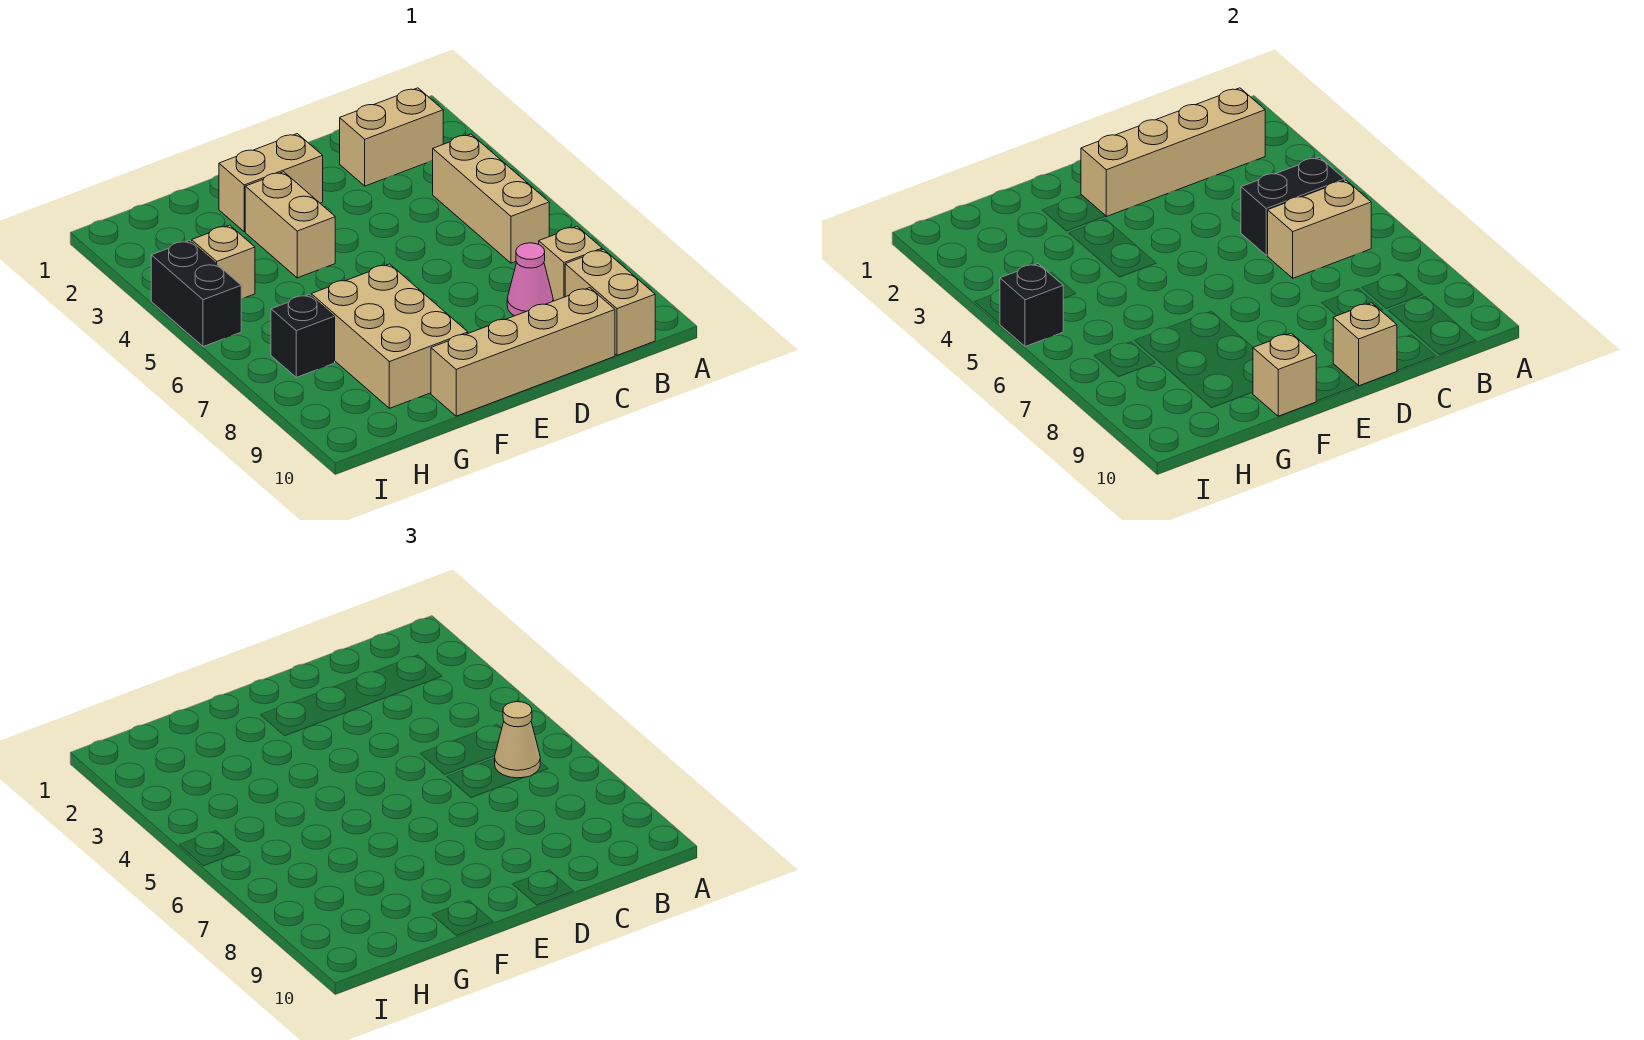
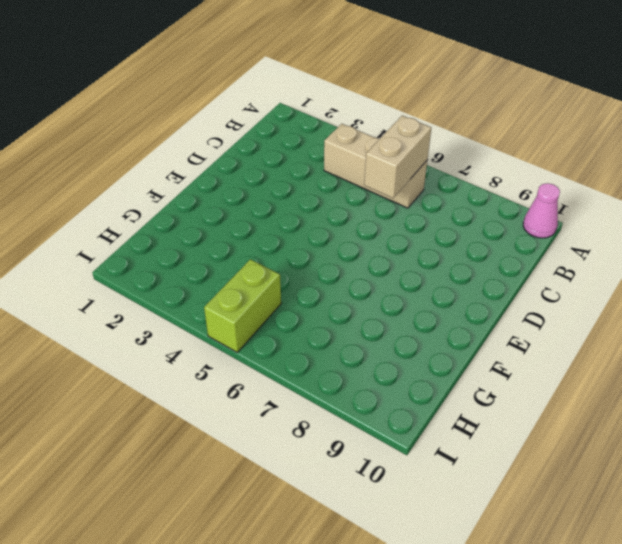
pink cone A10 level 1 -> pink cone C8 level 1
lime brick H5:I5 level 1 -> black brick I4:I5 level 1
none -> tan brick B2:C2 level 1
none -> tan brick B8 level 1
none -> tan brick B9:B10 level 1

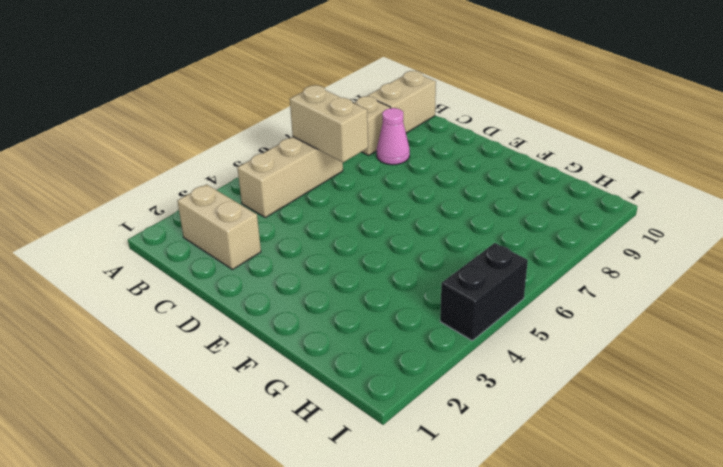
none -> tan brick C10:F10 level 1
none -> tan brick E2:F2 level 1
none -> tan brick F3:F4 level 1

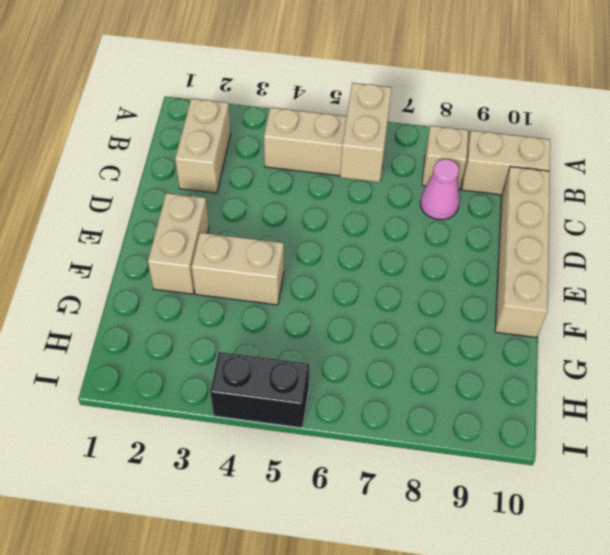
none -> tan brick F7:G9 level 1
none -> tan brick H4 level 1
none -> black brick H7 level 1

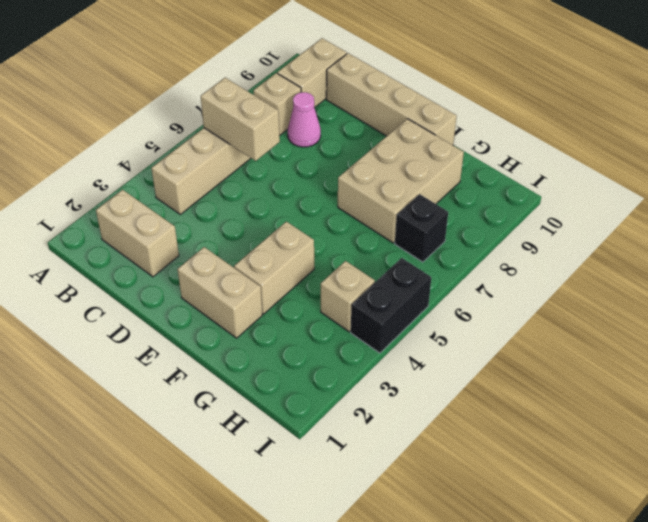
none -> tan brick B2:E2 level 2
none -> black brick B5:C5 level 2
none -> tan brick D10 level 2

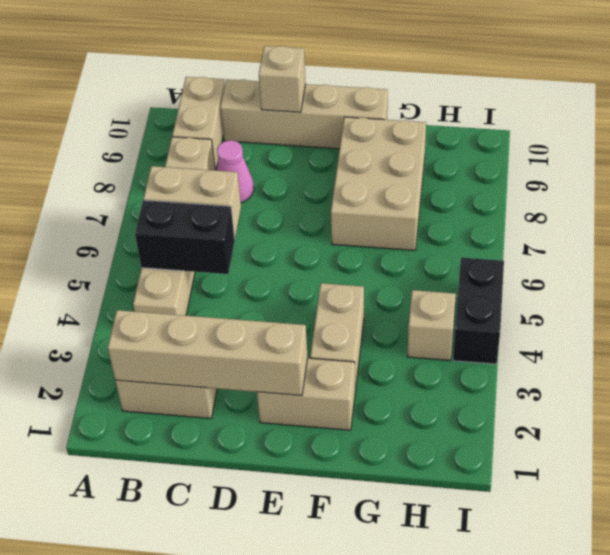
none -> black brick H7 level 1
none -> tan brick F10 level 2
none -> black brick I5 level 2

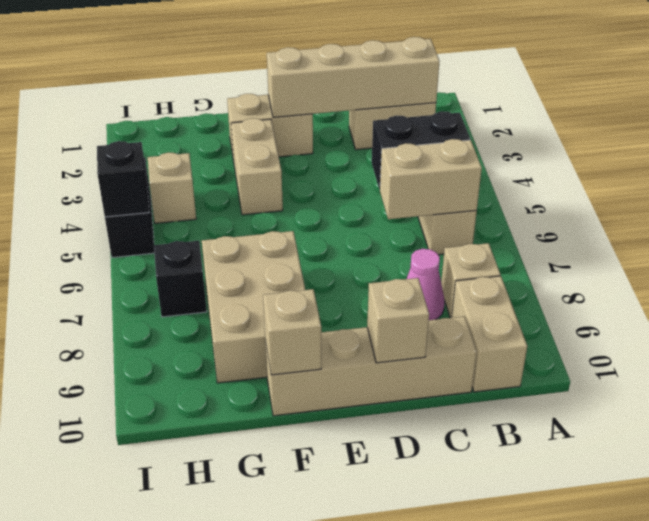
none -> tan cone B6 level 3

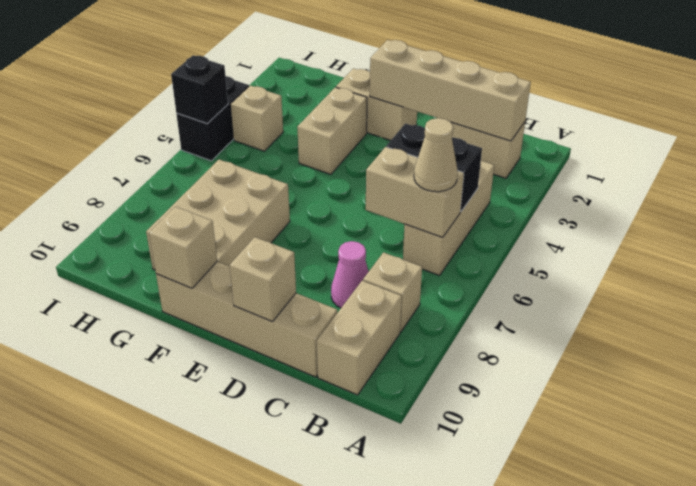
none -> black brick H7 level 1

